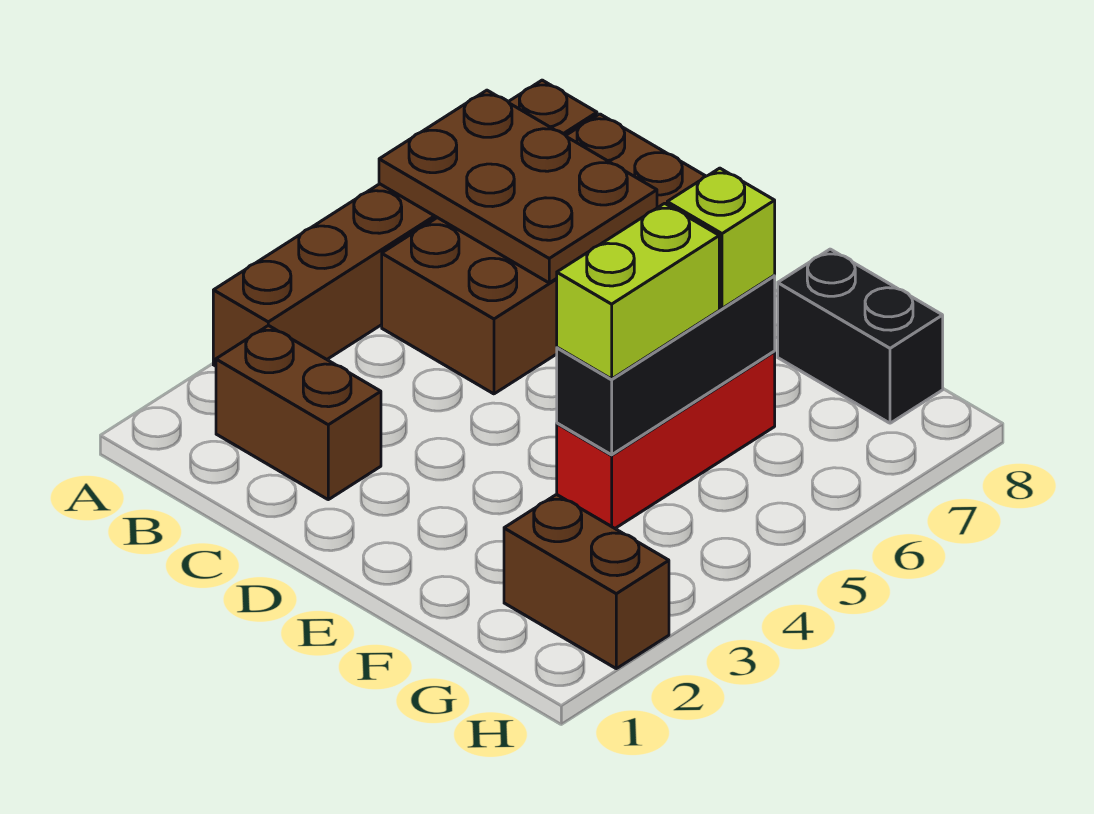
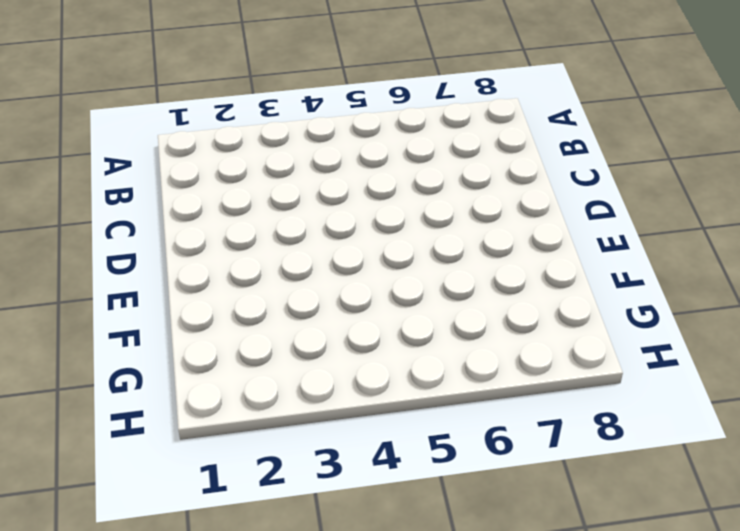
none -> brown brick A3:A8 level 1
none -> brown brick B2:C2 level 1

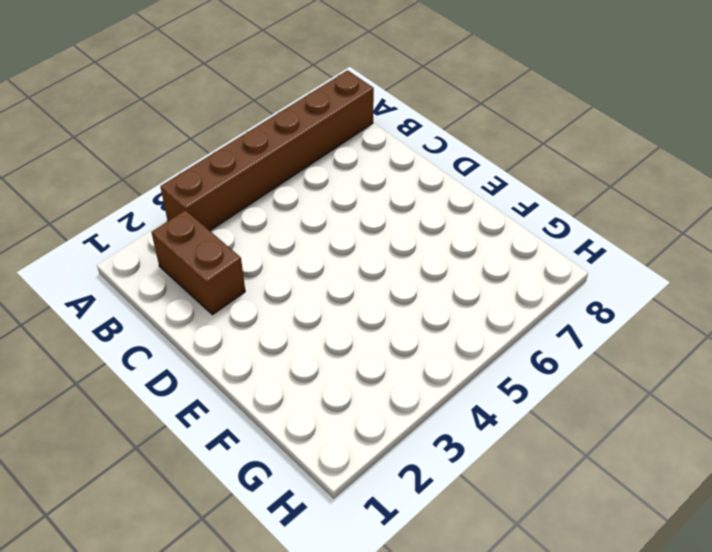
none -> brown brick B5:C8 level 1
none -> red brick F4:F6 level 1

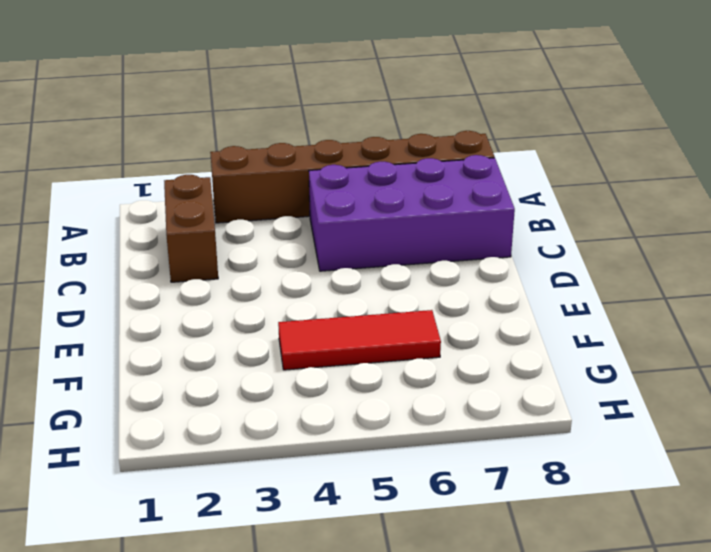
purple brick B5:C8 level 1 -> brown brick B5:C8 level 1
red tile F4:F6 level 1 -> red brick F4:F6 level 1
none -> black brick F8:G8 level 1
none -> brown brick G2:H2 level 1

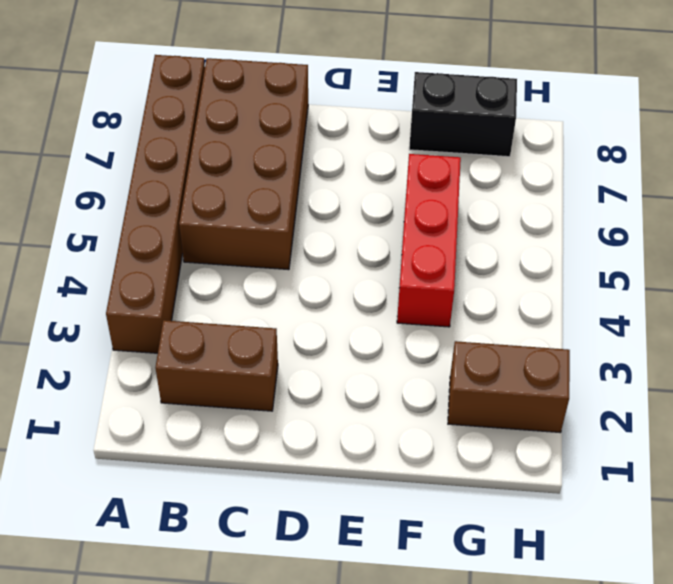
none -> brown plate A6:C7 level 2
none -> black brick F4:F6 level 2

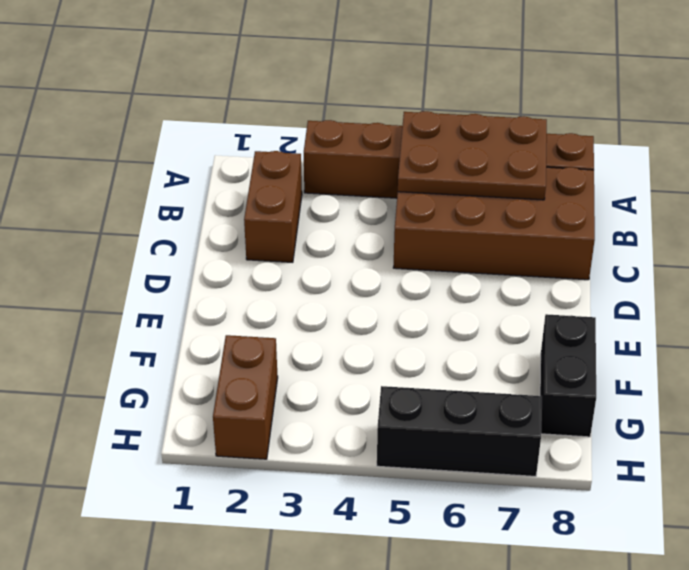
brown plate A5:B7 level 2 -> brown plate A6:C7 level 2
black brick H5:H7 level 1 -> black brick F4:F6 level 2
none -> red brick F4:F6 level 1
none -> lime brick F4:F5 level 3

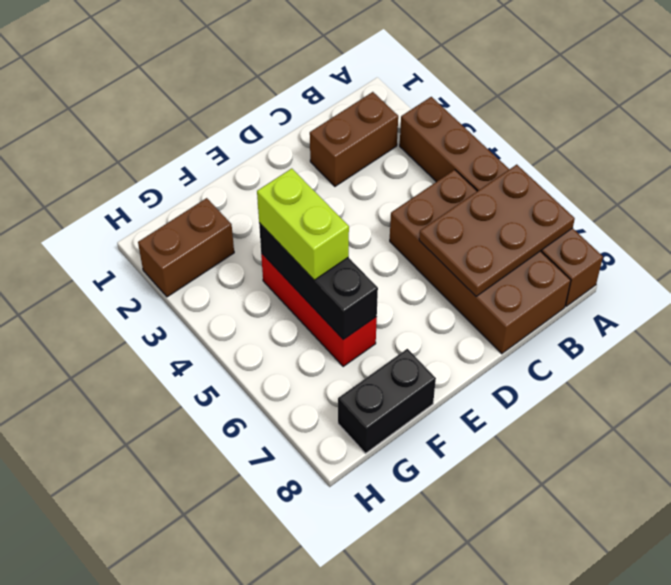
none -> lime brick F6 level 3

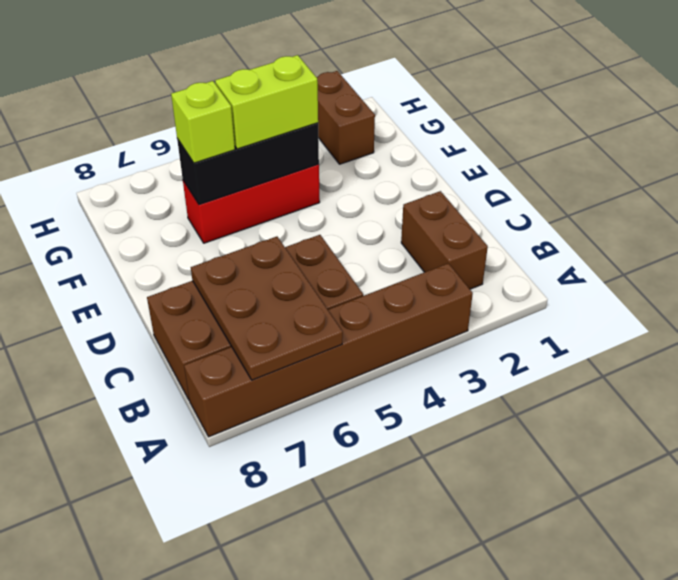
none -> black brick F8:G8 level 1

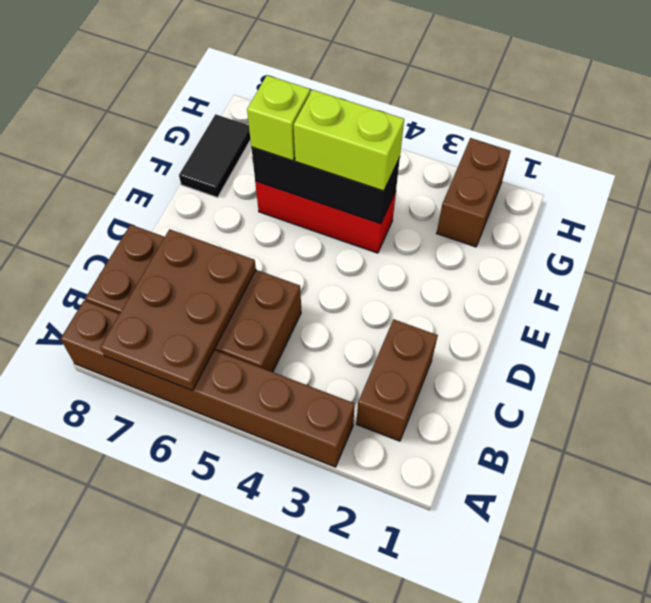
black tile F8:G8 level 1 -> black brick F8:G8 level 1

